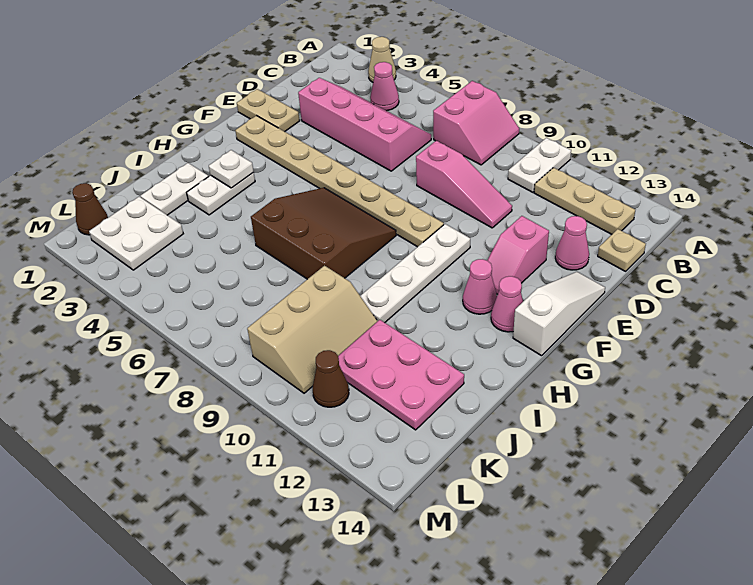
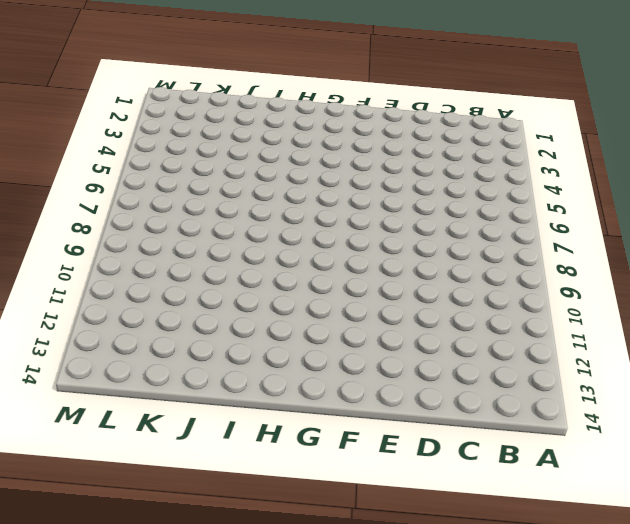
none -> tan cone A3 level 1
none -> pink slope A7:B8 level 1 top 7
none -> white plate A10:B10 level 1

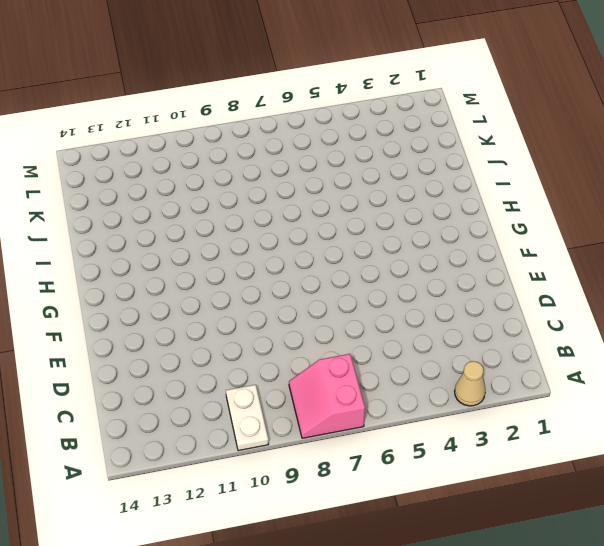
none -> pink cone B4 level 1
none -> tan plate B11:B13 level 1
none -> pink slope C3:D6 level 1 top D

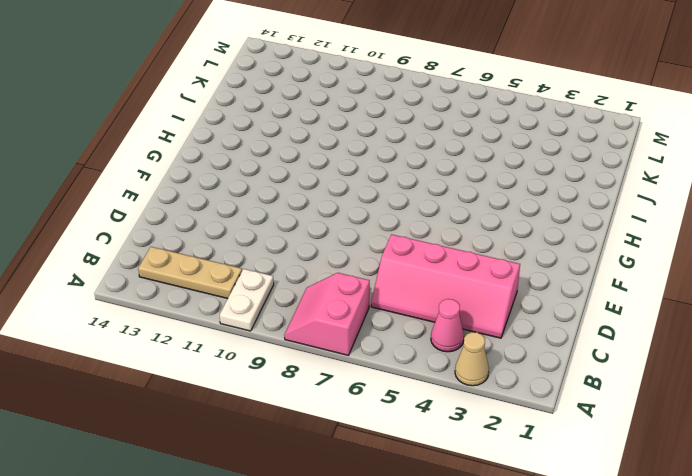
none -> tan plate C14 level 1
none -> pink slope D8:D10 level 1 top 8
none -> pink cone D13 level 1

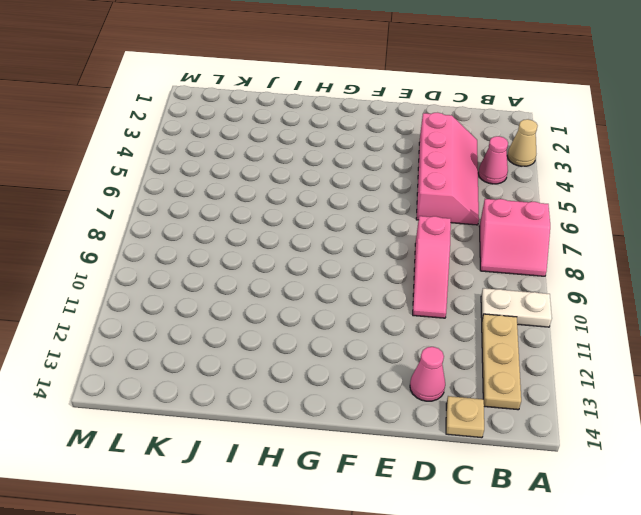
none -> tan plate E1:E2 level 1
none -> pink slope E12:F12 level 1 top E
none -> white slope E14:G14 level 1 top G

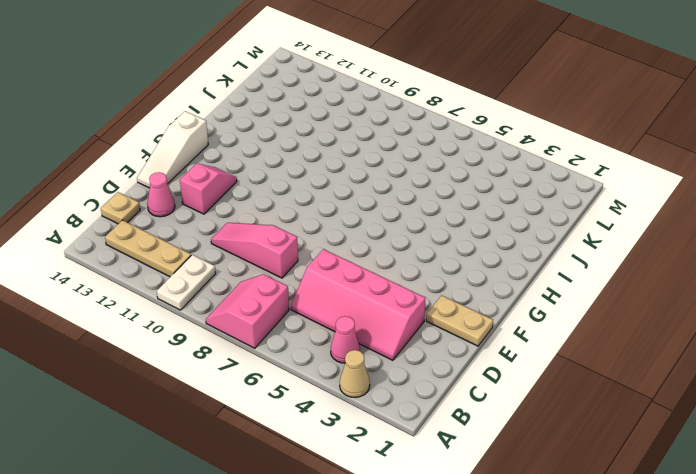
none -> tan plate F2:F9 level 1
none -> white plate F10:I10 level 1
none -> brown slope G6:I8 level 1 top I

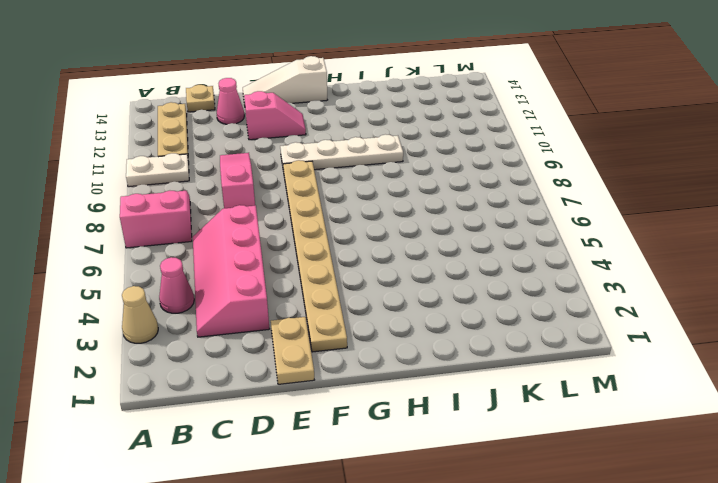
none -> brown slope G6:I8 level 1 top I
none -> pink cone G12 level 1
none -> pink cone G13 level 1

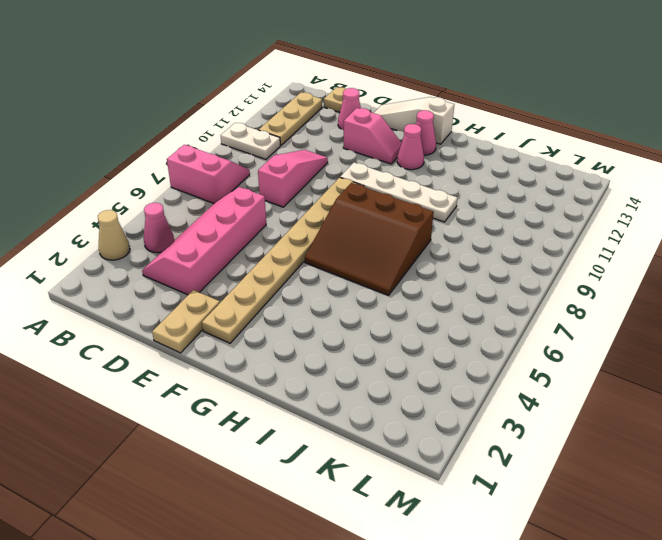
brown slope G6:I8 level 1 top 8 -> brown slope G6:I8 level 1 top I
none -> white plate H3:I3 level 1
none -> white plate I2:J2 level 1
none -> tan slope J9:L10 level 1 top 9

